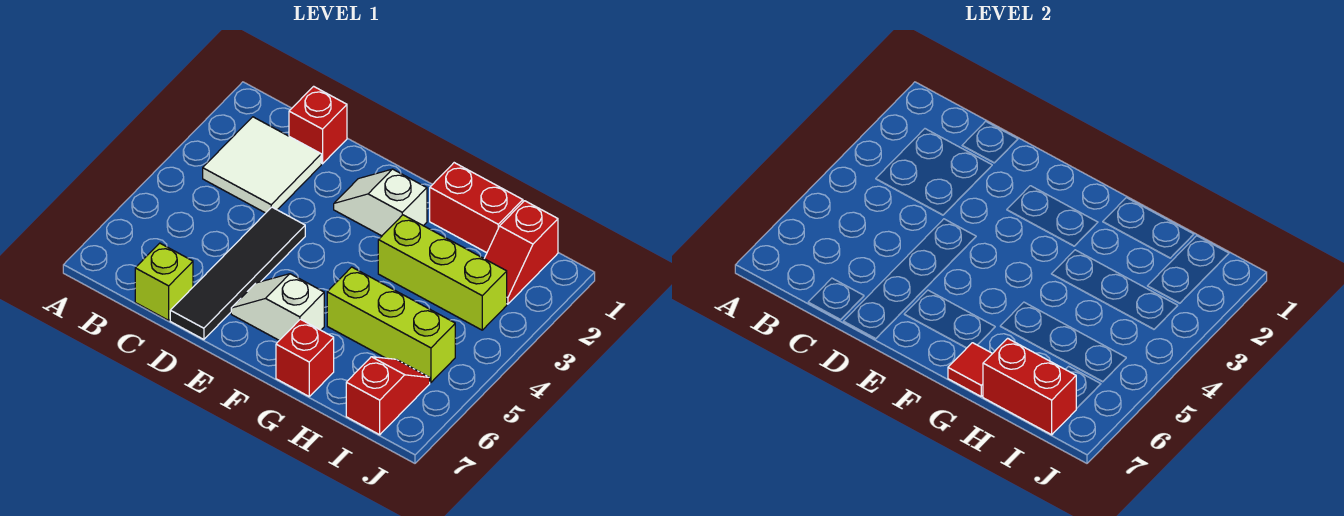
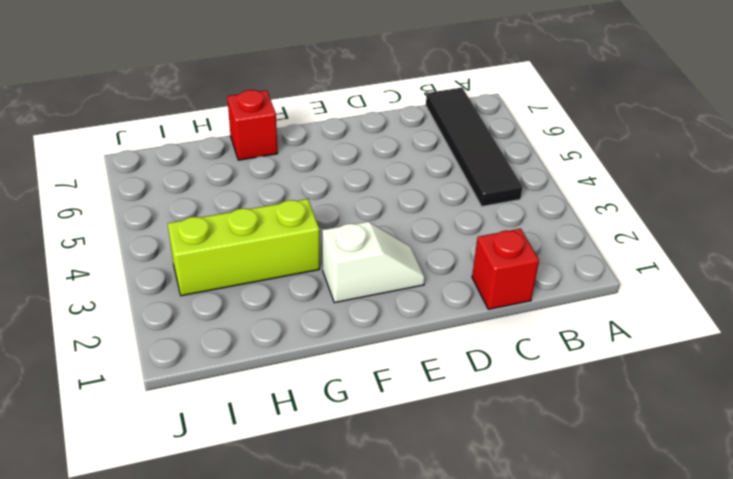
black tile B4:B7 level 1 -> black tile D4:D7 level 1
none -> white tile B2:C3 level 1
none -> lime brick C7 level 1
none -> white slope E6:F6 level 1 top F

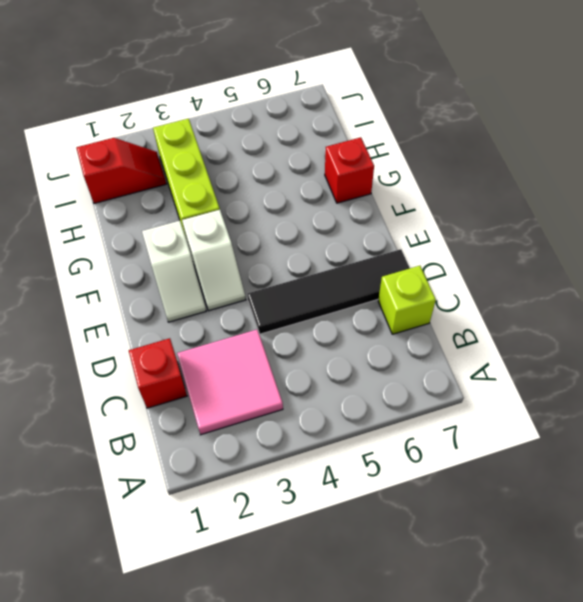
pink tile B2:C3 level 1 -> white tile B2:C3 level 1
white slope E3:F3 level 1 top F -> white slope E6:F6 level 1 top F
none -> red brick G1:H1 level 1
none -> lime brick G5:I5 level 1
none -> red slope I6:I7 level 1 top 7

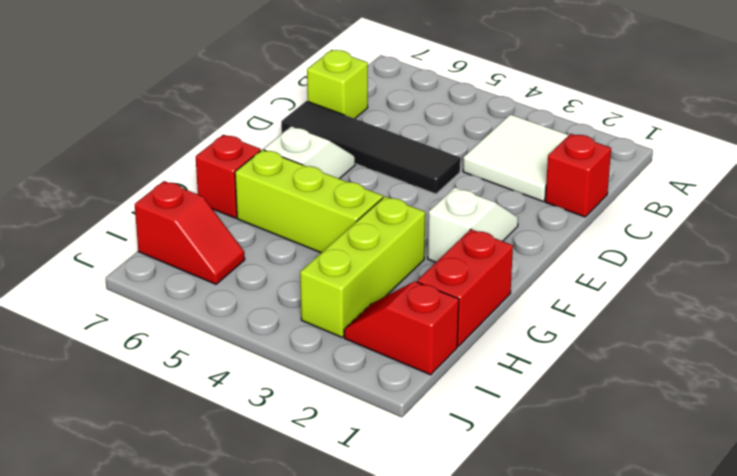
lime brick G4:G6 level 1 -> lime brick G5:I5 level 1
none -> red tile G7 level 2
none -> red brick H7:I7 level 2

